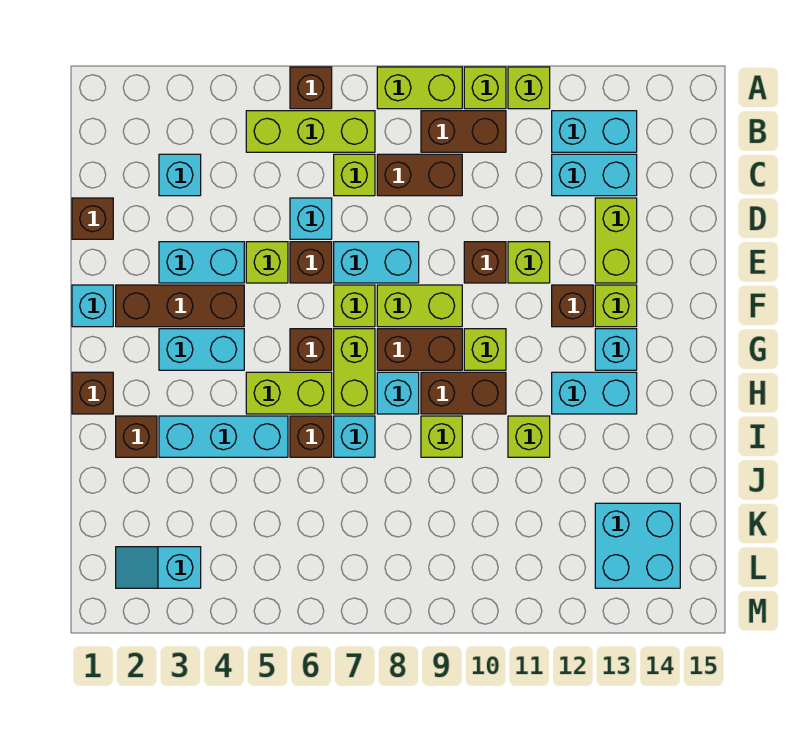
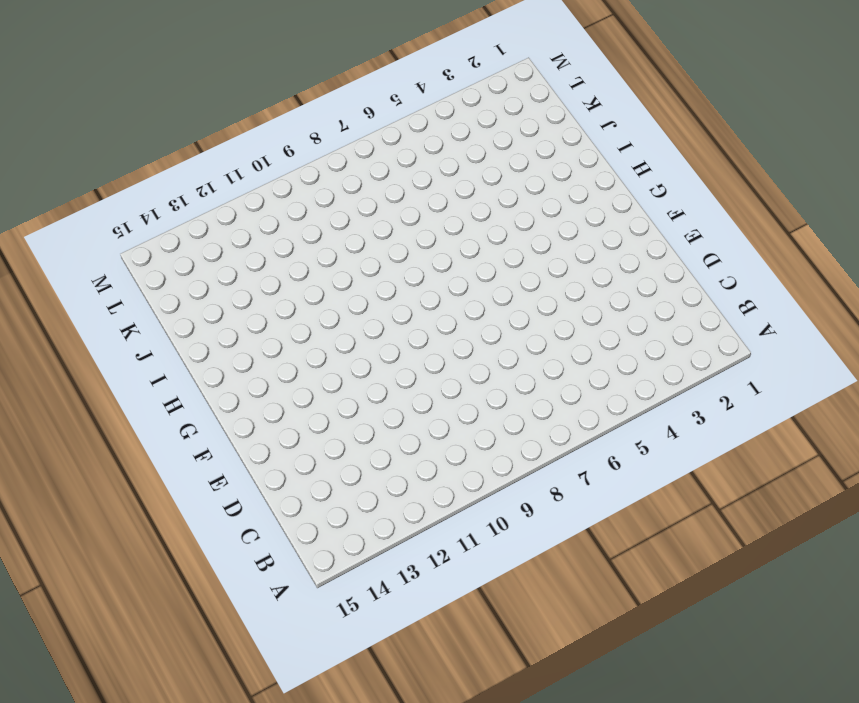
none -> brown brick A6 level 1
none -> lime brick A8:A9 level 1
none -> lime brick A10 level 1
none -> lime brick A11 level 1

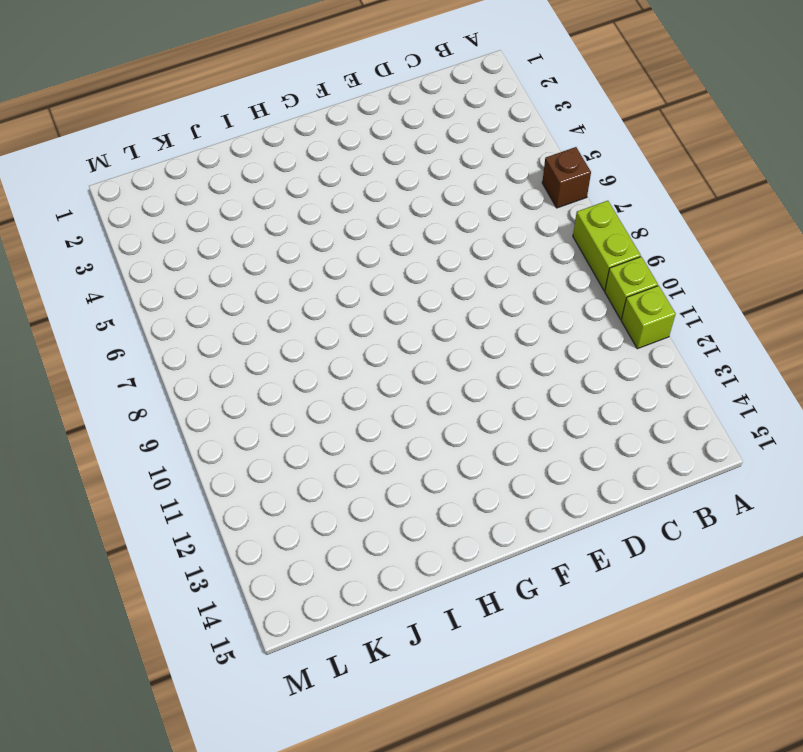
none -> lime brick B5:B7 level 1
none -> brown brick B9:B10 level 1
none -> cyan brick B12:B13 level 1
none -> cyan brick C3 level 1

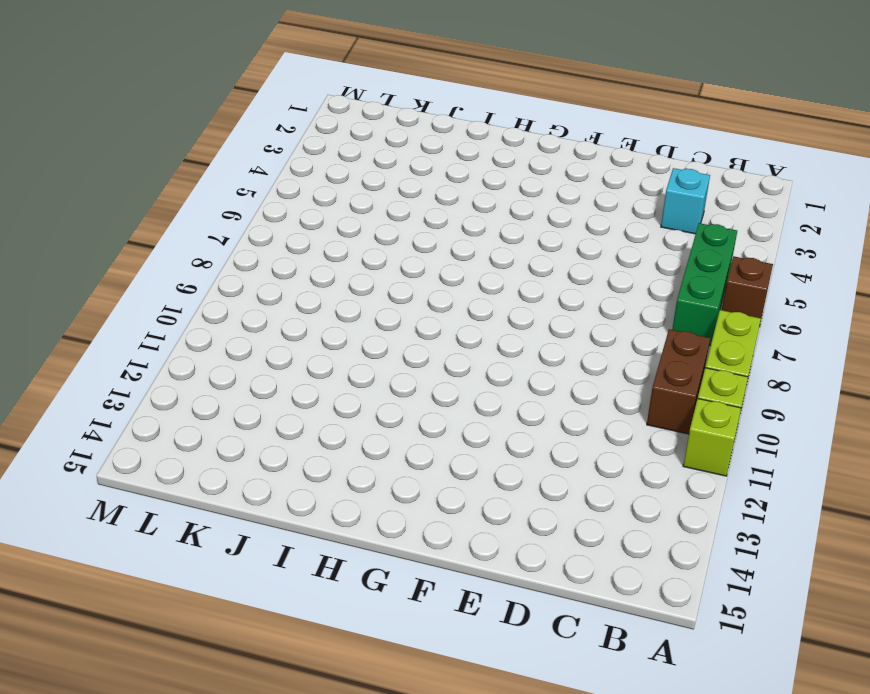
green brick B5:B7 level 1 -> lime brick B5:B7 level 1
none -> cyan brick B12:B13 level 1
none -> lime brick C7 level 1
none -> brown brick C8:C9 level 1
none -> cyan brick C12:C13 level 1

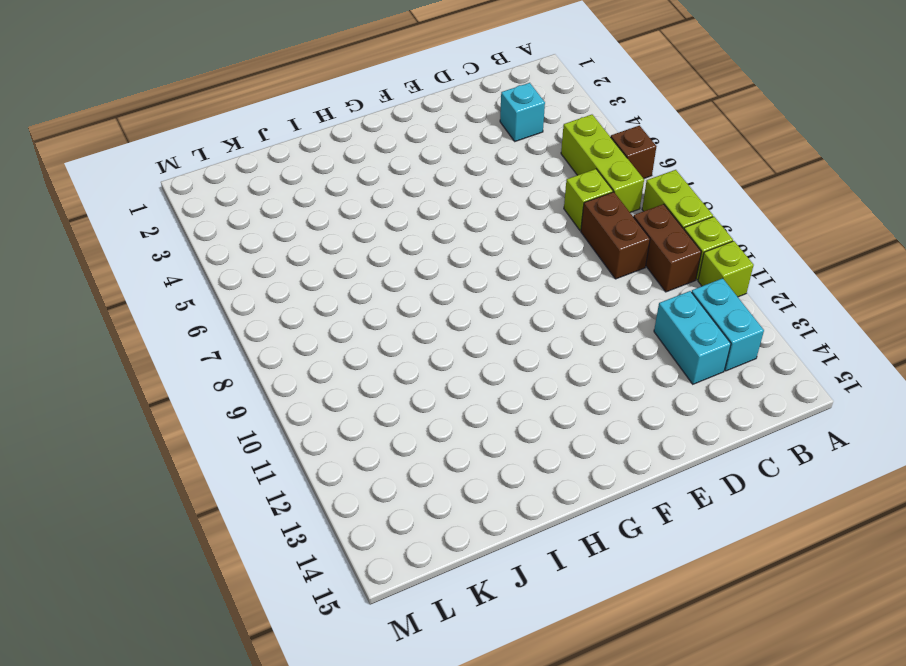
none -> brown brick D1 level 1
none -> cyan brick D6 level 1
none -> lime brick D13:E13 level 1
none -> cyan brick E3:E4 level 1

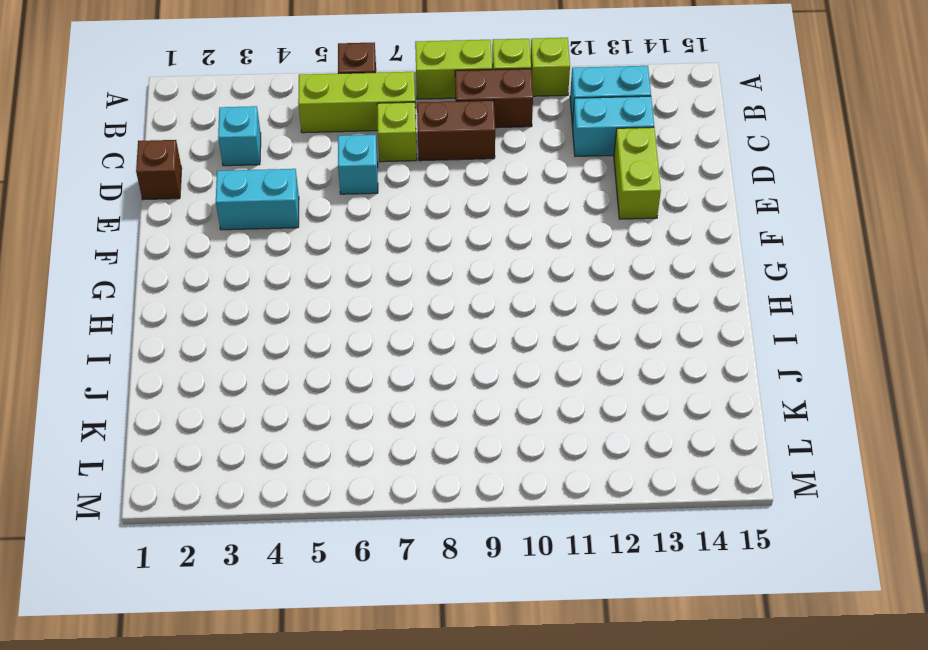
none -> lime brick E5 level 1
none -> brown brick E6 level 1
none -> cyan brick E7:E8 level 1
none -> brown brick E10 level 1

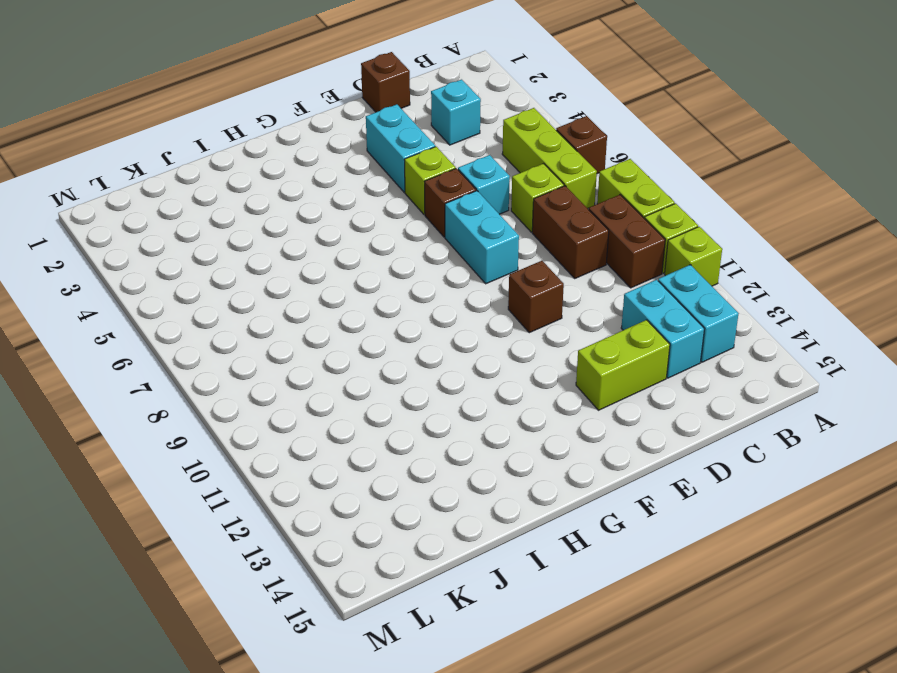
none -> lime brick E11 level 1
none -> cyan brick F1 level 1
none -> brown brick F2:F4 level 1
none -> lime brick F7 level 1

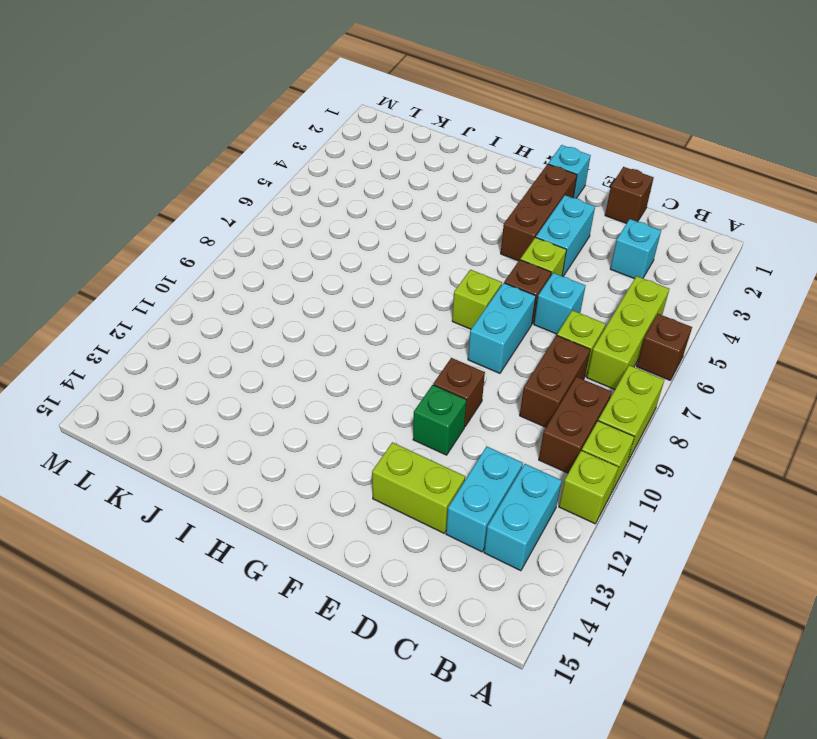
green brick E11 level 1 -> lime brick E11 level 1
none -> lime brick F8:F9 level 1
none -> brown brick F12 level 1
none -> lime brick F13 level 1
none -> cyan brick G3:G4 level 1

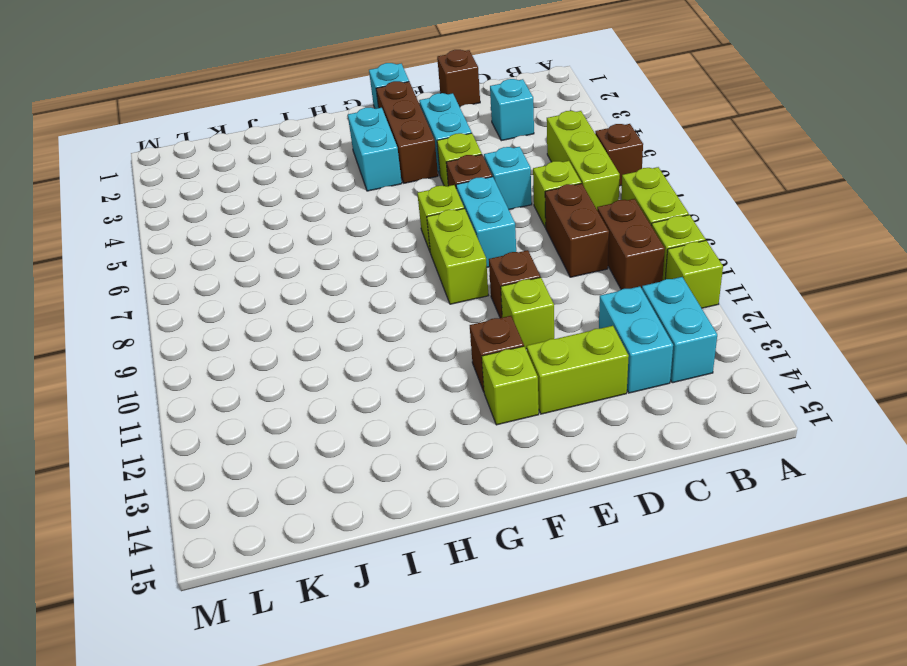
none -> brown brick G6 level 1
none -> lime brick G7:H7 level 1
none -> brown brick G8:G9 level 1
none -> lime brick G10 level 1

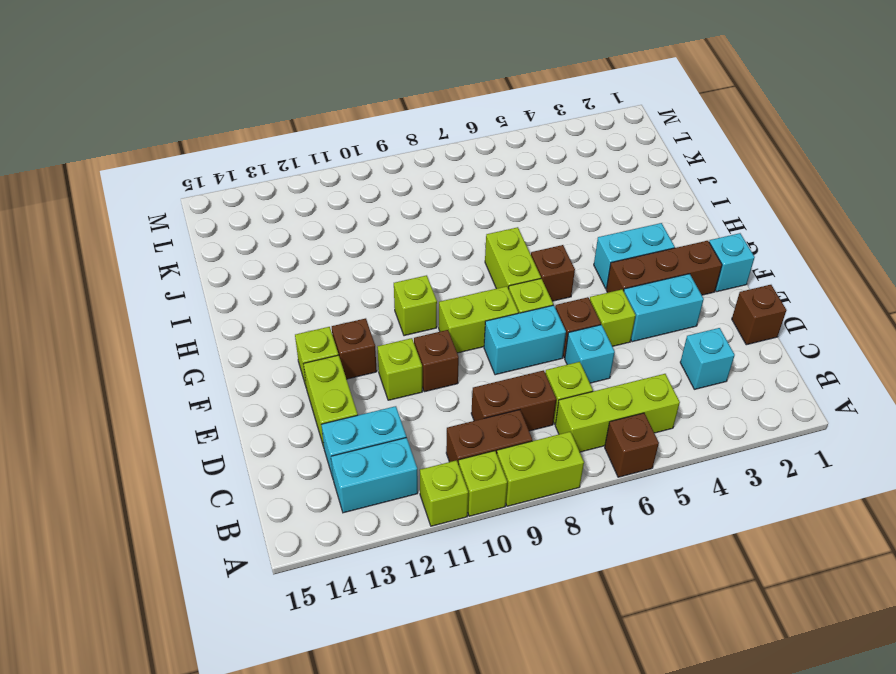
none -> brown brick G8:G9 level 1
none -> cyan brick G13 level 1
none -> brown brick H1 level 1
none -> lime brick H5:H6 level 1

